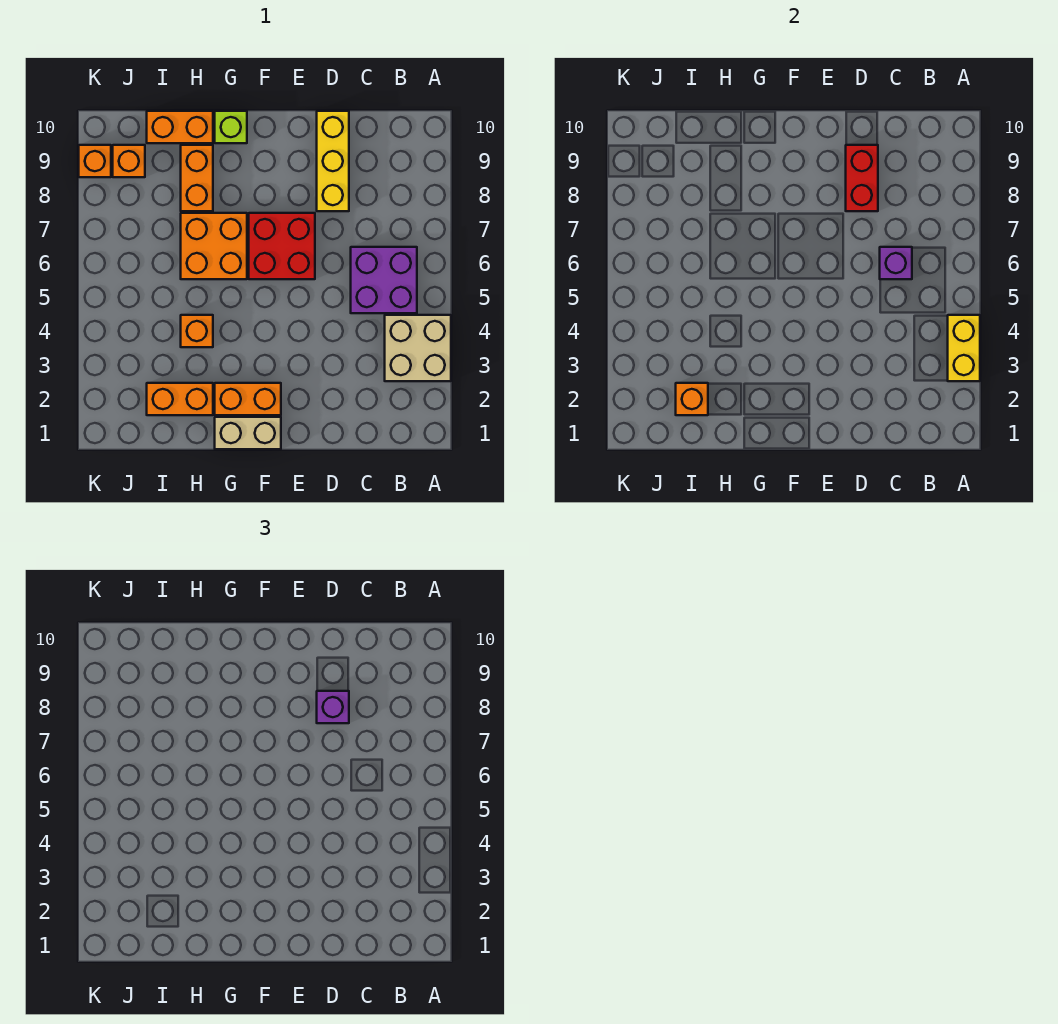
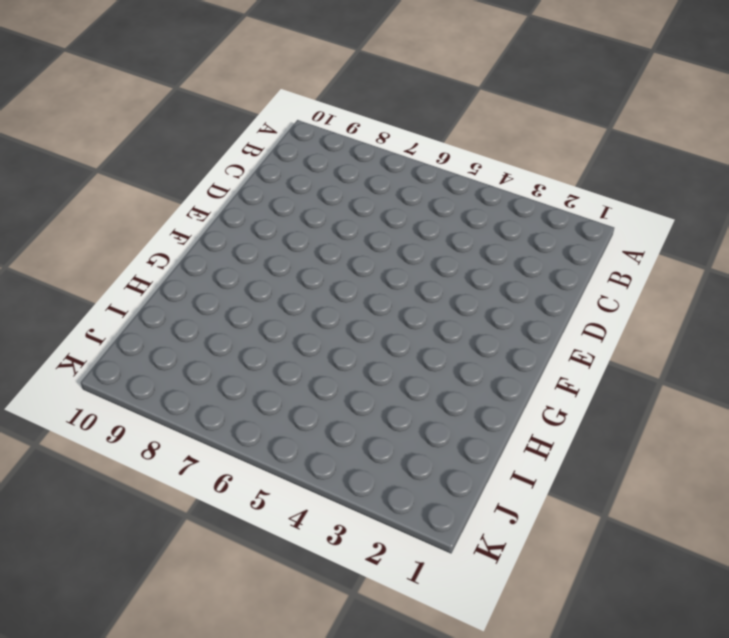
none -> tan brick A3:B4 level 1
none -> purple brick B5:C6 level 1
none -> yellow brick D8:D10 level 1

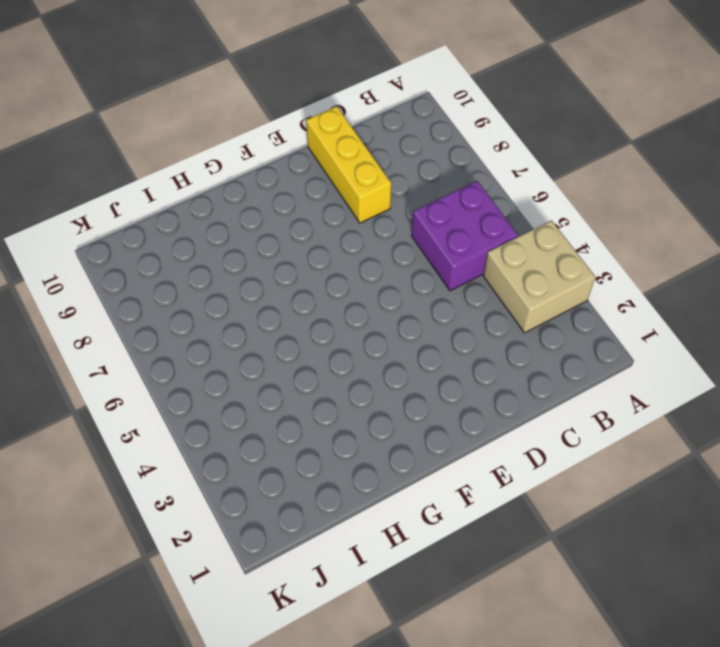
none -> red brick E6:F7 level 1
none -> tan brick F1:G1 level 1
none -> orange brick F2:G2 level 1

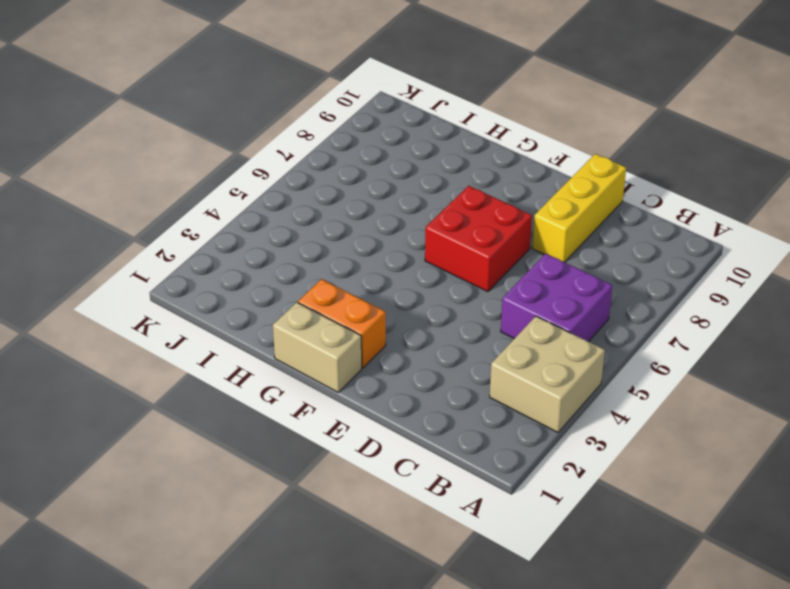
none -> orange brick G6:H7 level 1
none -> lime brick G10 level 1
none -> orange brick H2:I2 level 1

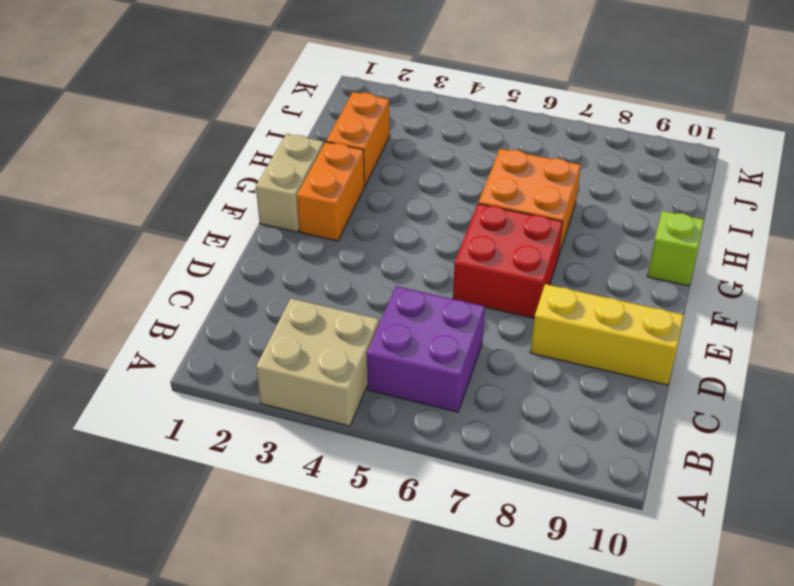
none -> orange brick H4 level 1
none -> orange brick H8:H9 level 1
none -> orange brick H10:I10 level 1

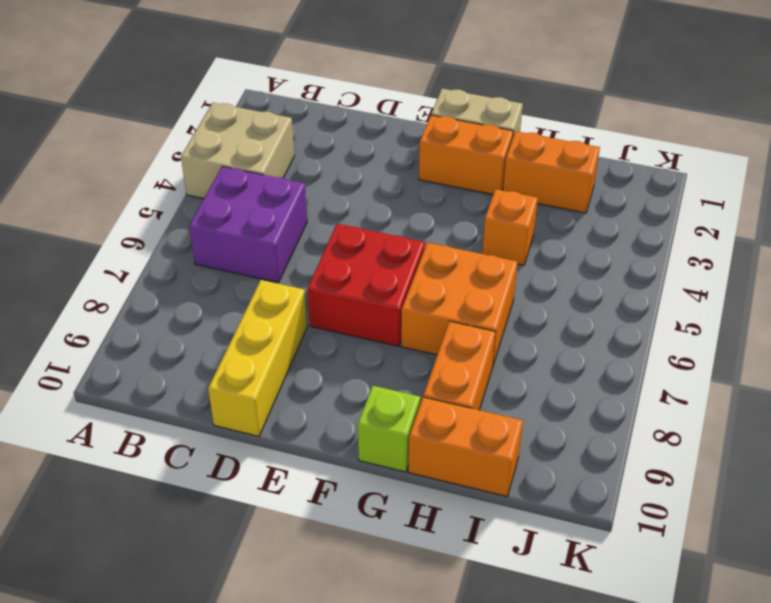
none -> orange brick J9 level 1
none -> orange brick K9 level 1
none -> yellow brick A3:A4 level 2

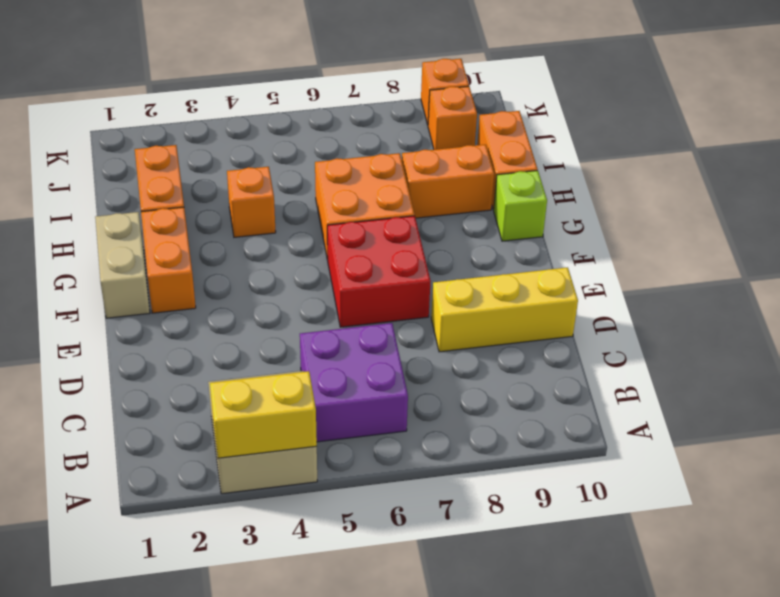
none -> purple brick C6 level 2
none -> red brick D8:D9 level 2
none -> orange brick I2 level 2

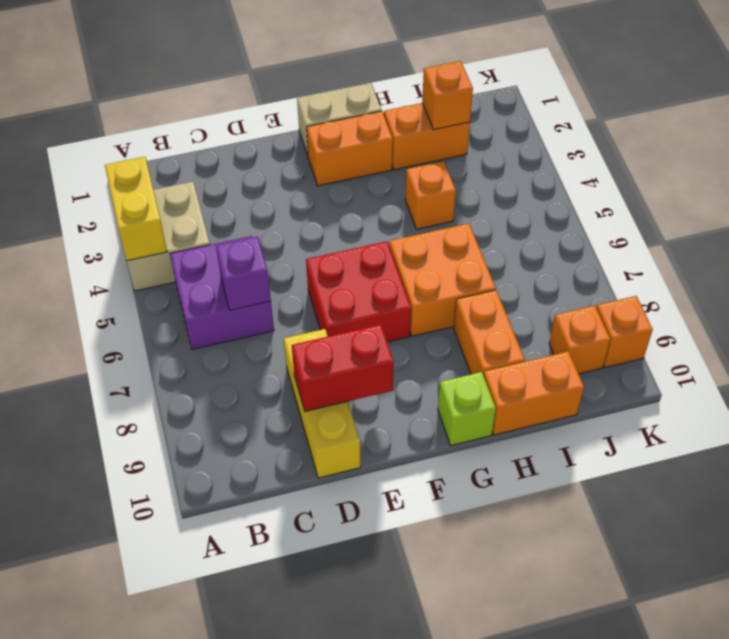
red brick D9:E9 level 2 -> red brick D8:D9 level 2
none -> purple brick D8 level 3

